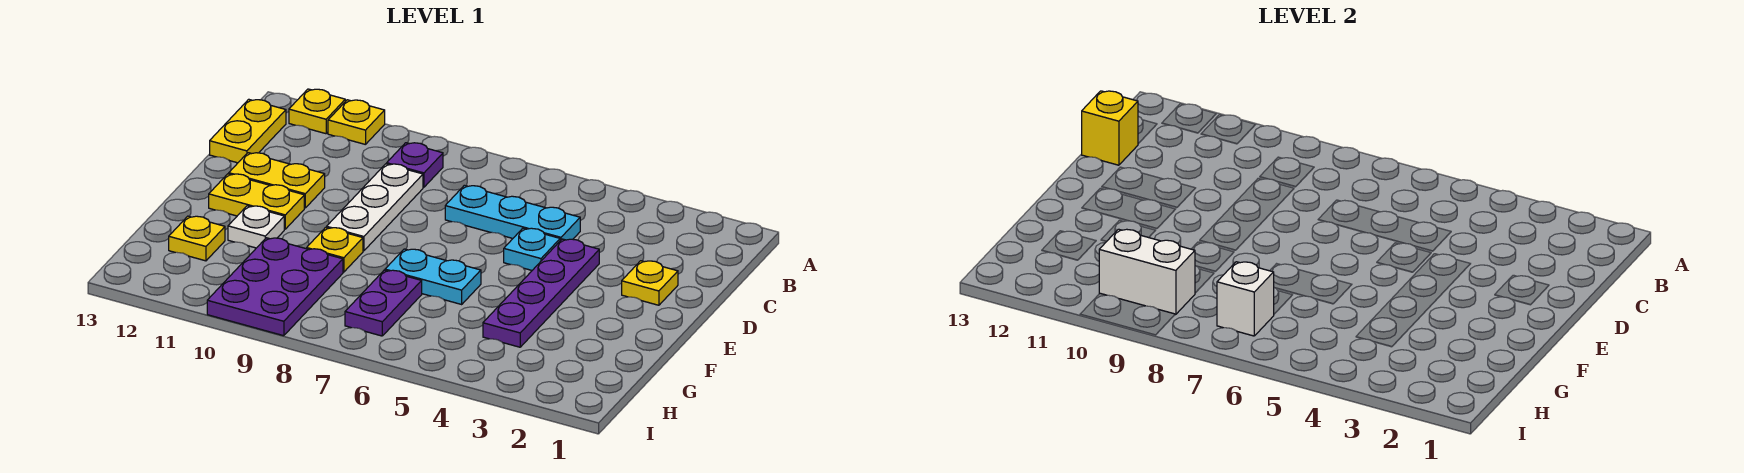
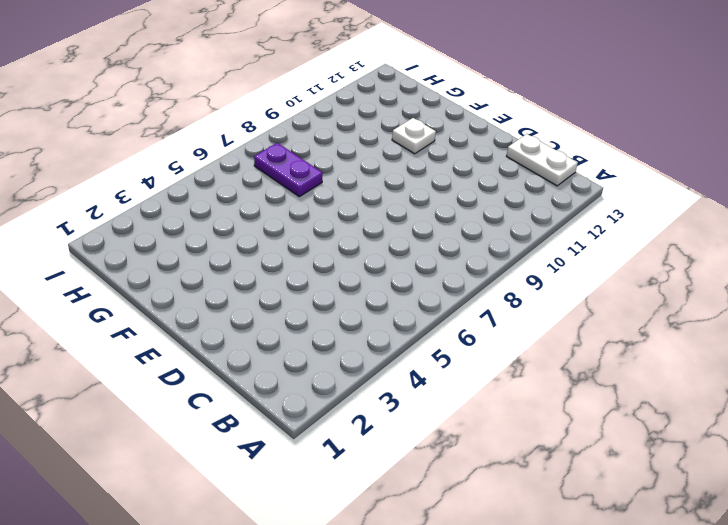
white plate B13:C13 level 1 -> yellow plate B13:C13 level 1
none -> yellow plate A11 level 1
none -> yellow plate A12 level 1
none -> purple plate B9 level 1

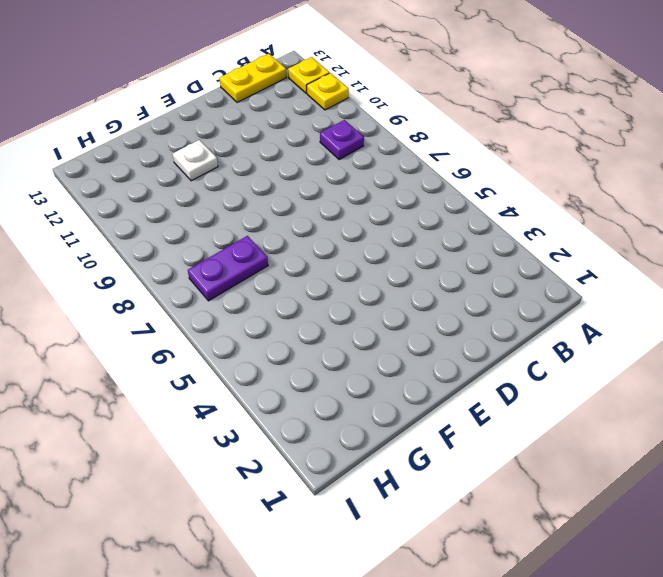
none -> cyan plate C5:C7 level 1
none -> white plate C9:E9 level 1
none -> yellow plate D2 level 1

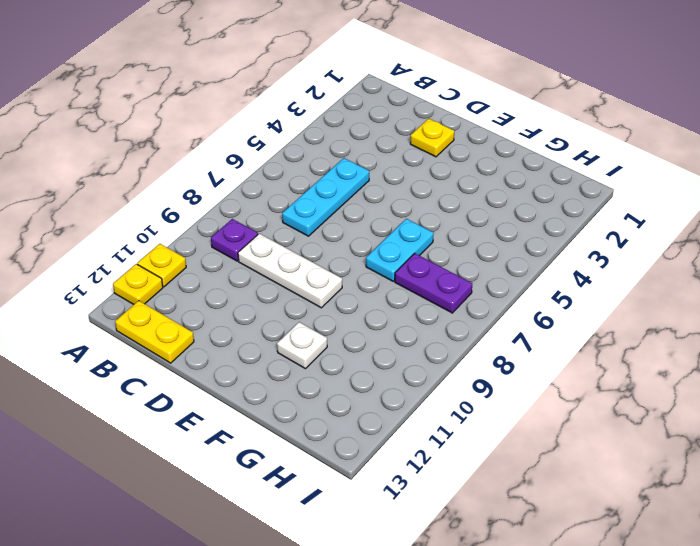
none -> purple plate D4:G4 level 1
none -> cyan plate D5 level 1
none -> yellow plate D11:D12 level 1

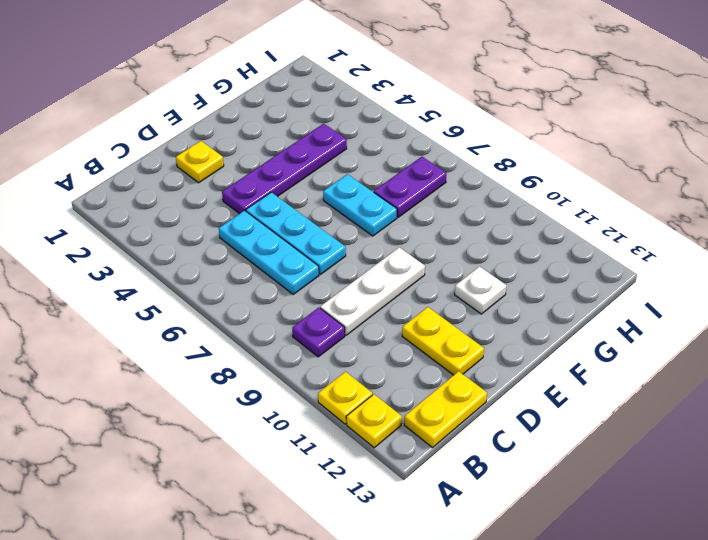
cyan plate D5:D7 level 1 -> cyan plate D5 level 1
none -> yellow plate E11:E12 level 1
none -> yellow plate F9 level 1
none -> purple plate G9:I10 level 1

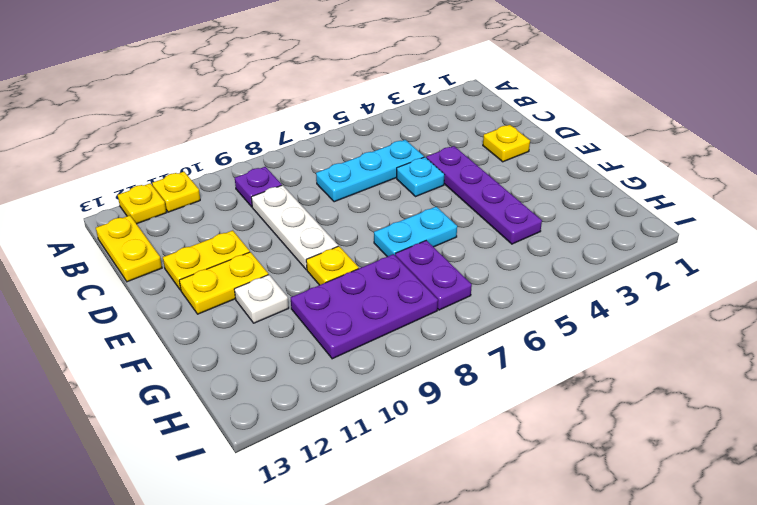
purple plate G8:H10 level 1 -> purple plate G9:I10 level 1
none -> yellow plate G12 level 1
none -> yellow brick C13 level 2
none -> white brick H7 level 2

